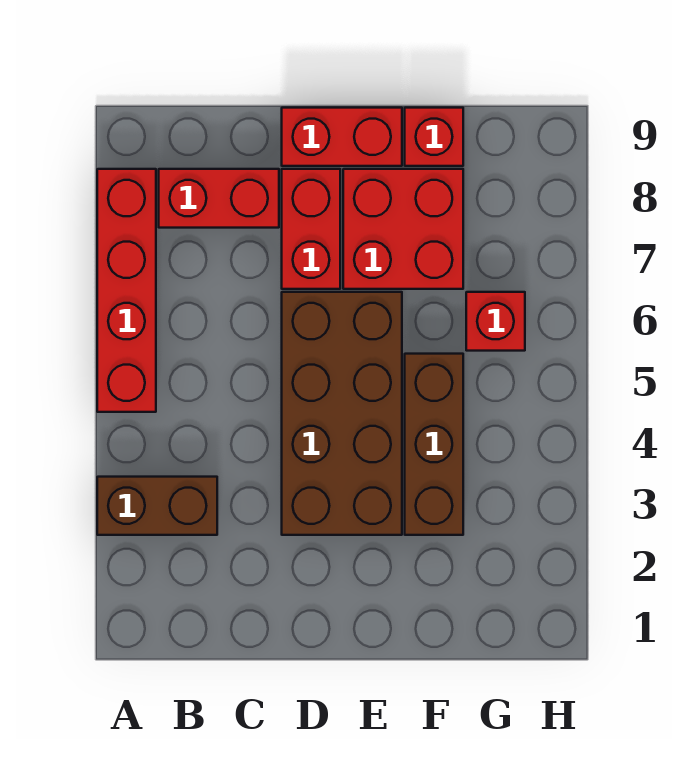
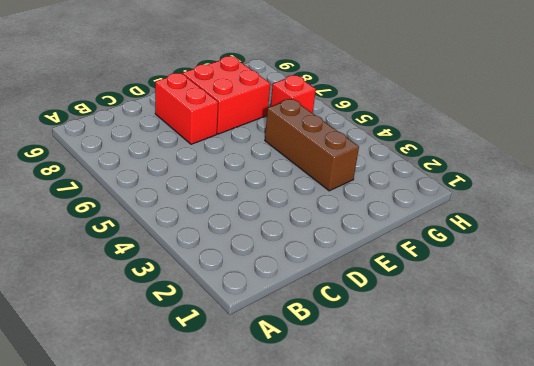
none -> brown brick A3:B3 level 1
none -> red brick A5:A8 level 1

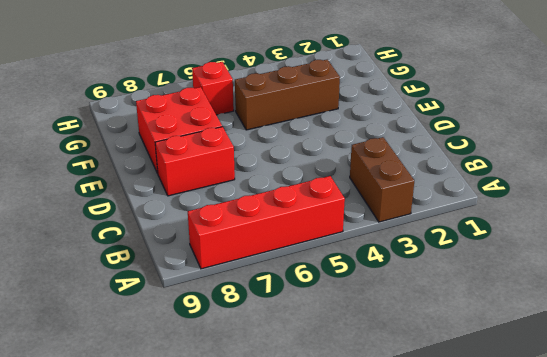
none -> red brick B8:C8 level 1
none -> brown brick D3:E6 level 1

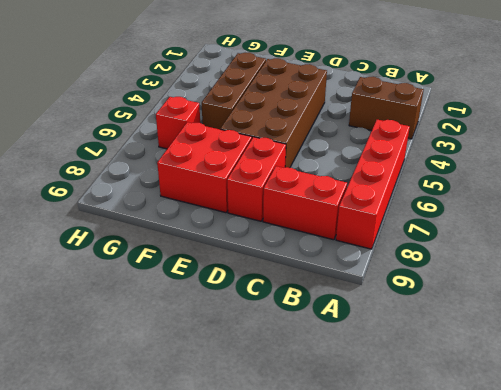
none -> red brick D9:E9 level 1
none -> red brick F9 level 1

